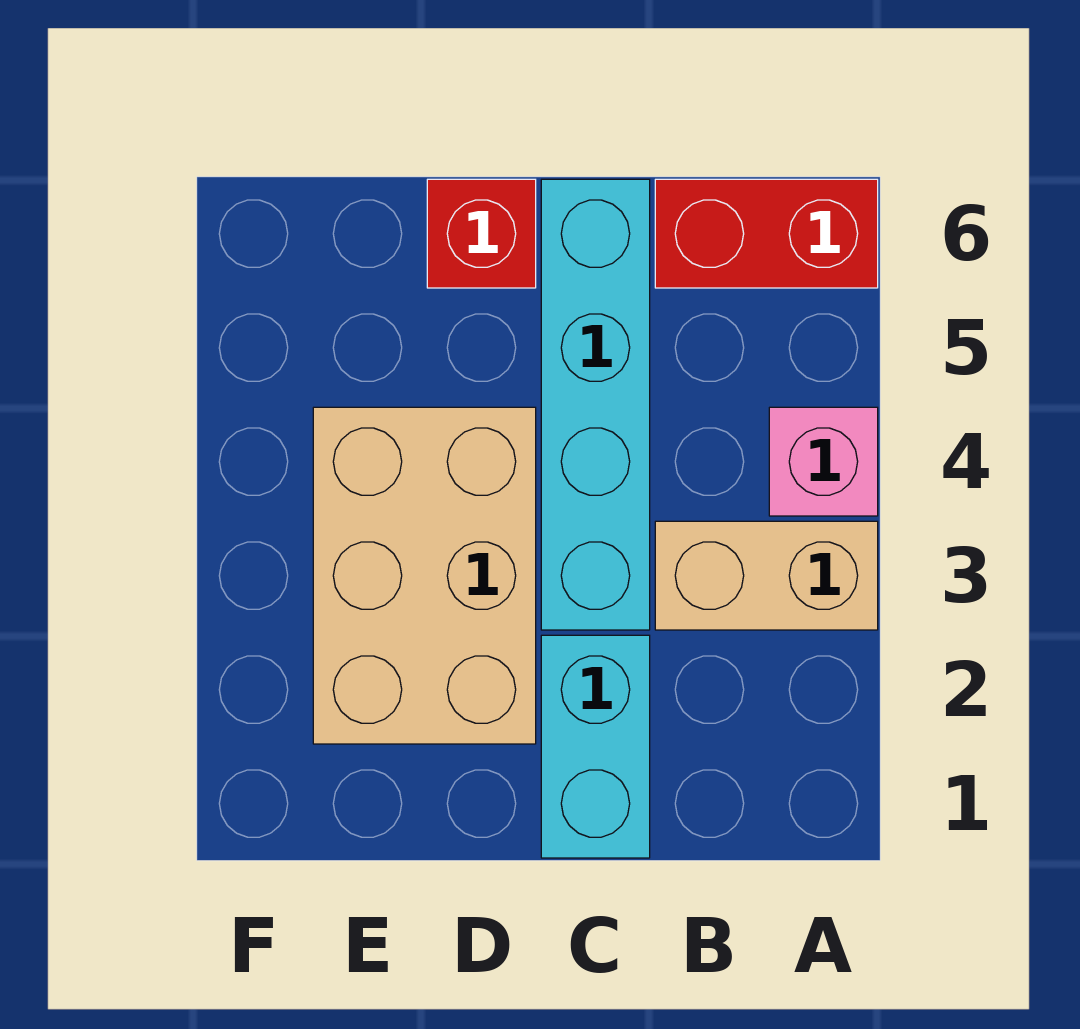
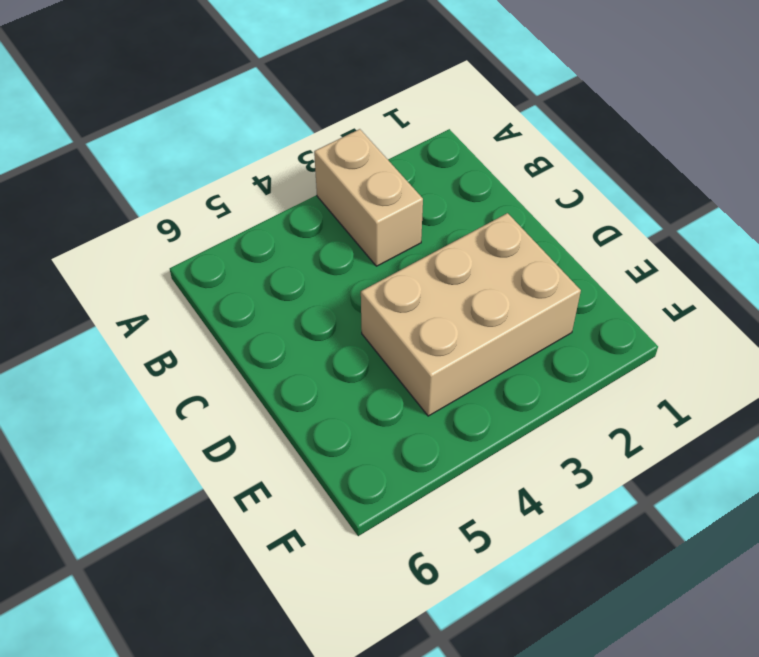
none -> pink brick A4 level 1
none -> red brick A6:B6 level 1

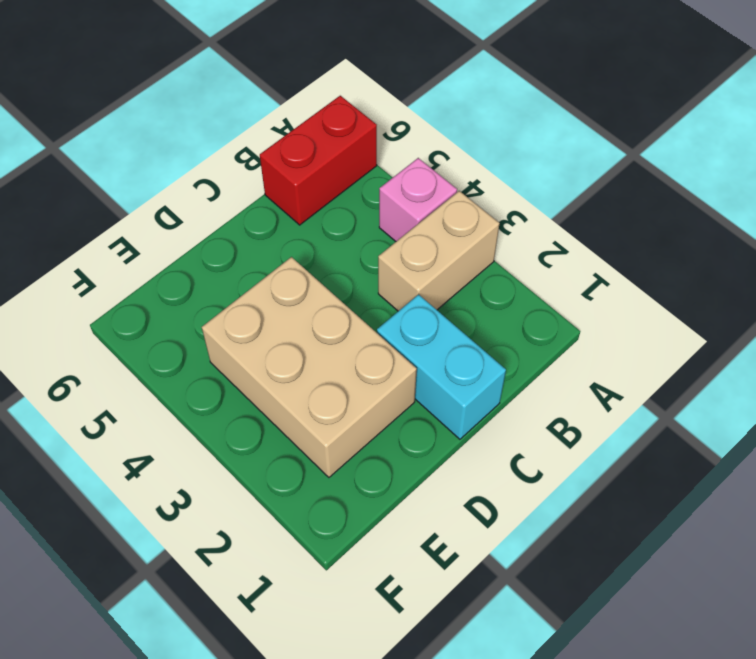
none -> cyan brick C3:C6 level 1
none -> red brick D6 level 1

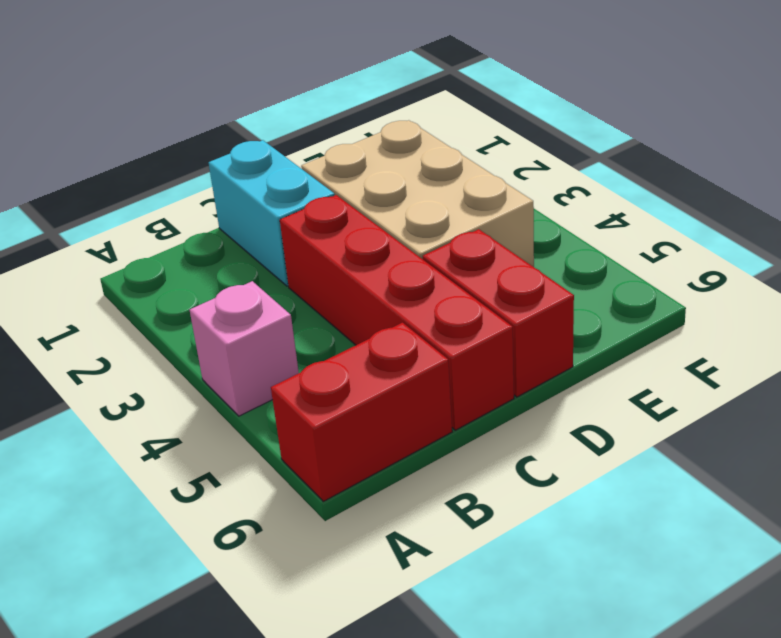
red brick C3:C6 level 1 -> cyan brick C3:C6 level 1
red brick D5:D6 level 1 -> red brick D6 level 1
none -> tan brick A3:B3 level 1

